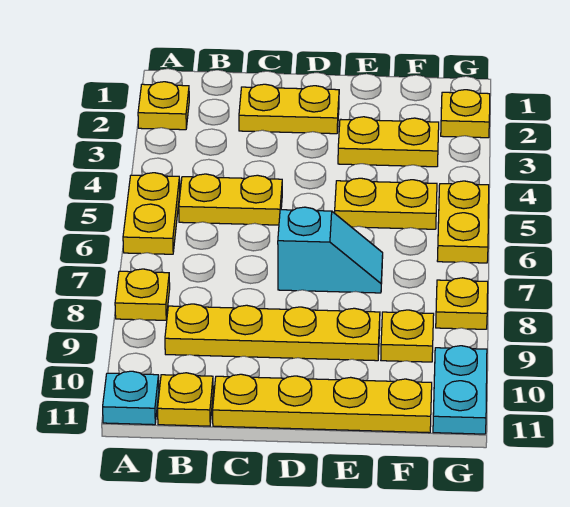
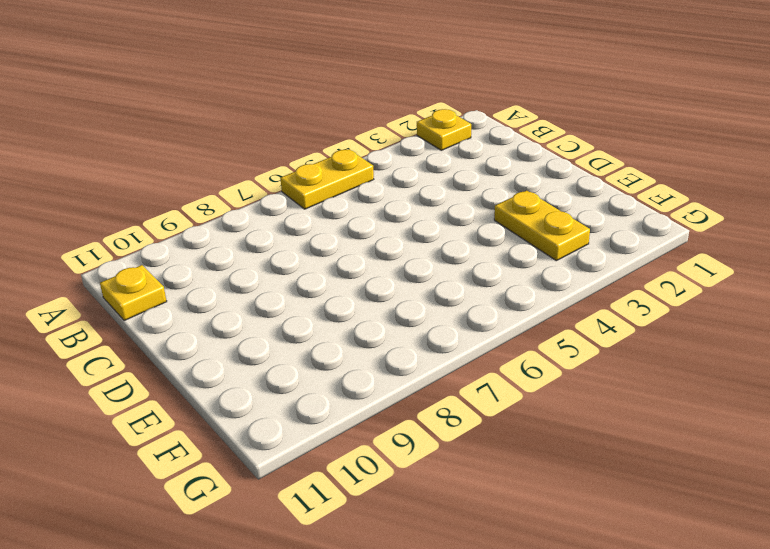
none -> yellow plate A8 level 1
none -> cyan plate A11 level 1
none -> yellow plate B5:C5 level 1

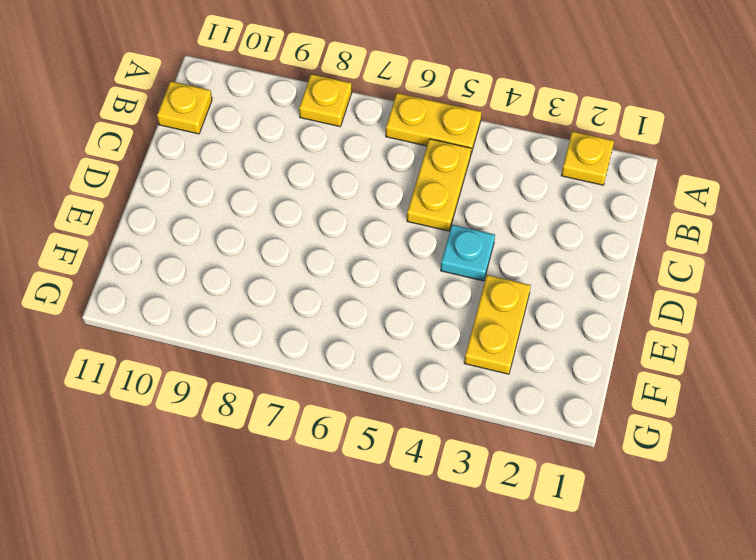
cyan plate D4 level 1 -> cyan plate A11 level 1
none -> yellow plate B9:E9 level 1
none -> yellow plate C2:D2 level 1
none -> yellow plate C11:F11 level 1

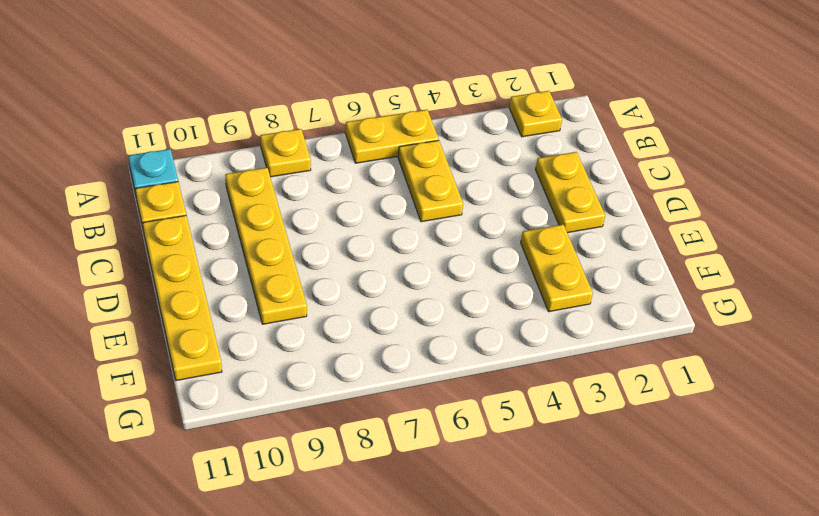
none -> cyan slope D7:E7 level 1 top D
none -> yellow plate E5:F5 level 1
none -> yellow plate F9 level 1

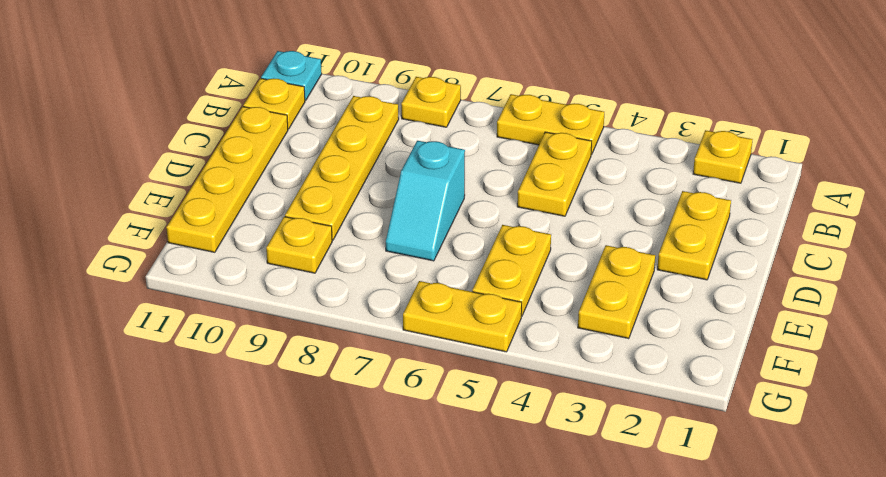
none -> yellow plate G2 level 1
none -> yellow plate G8 level 1
none -> cyan plate G10:G11 level 1

